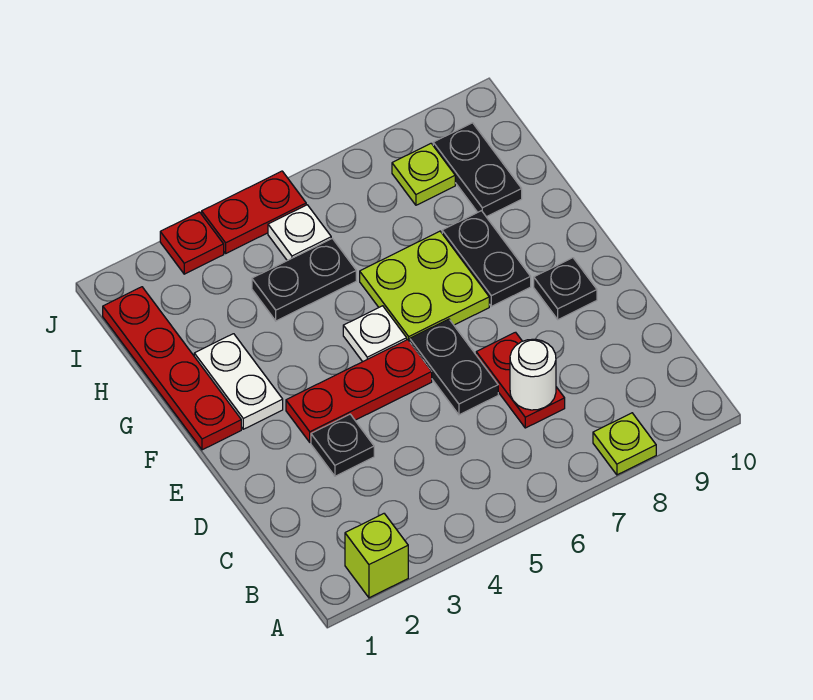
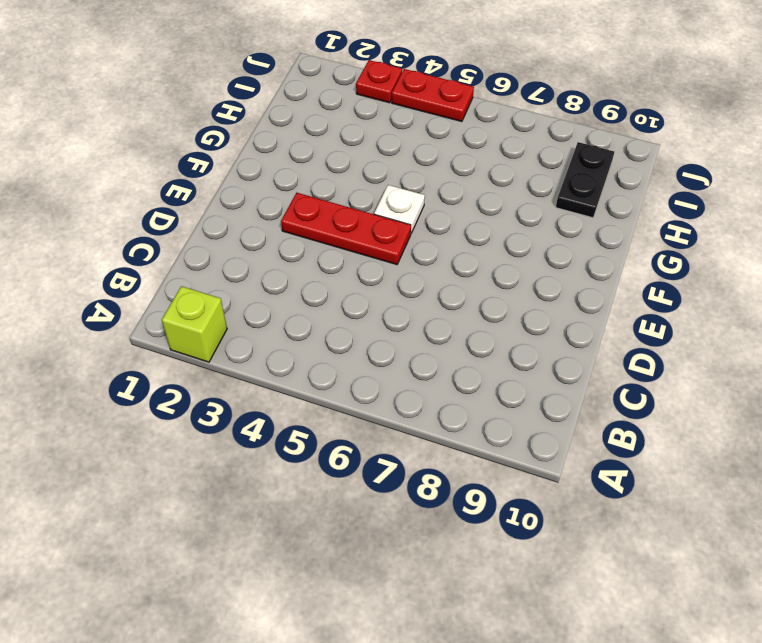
none -> lime plate A8 level 1
none -> red plate C7:D7 level 1
none -> black plate D3 level 1

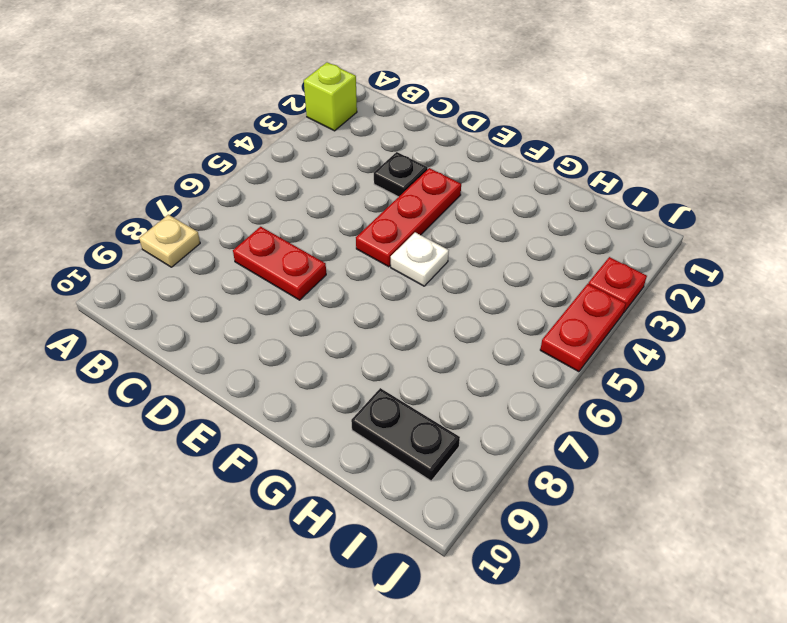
tan plate A8 level 1 -> lime plate A8 level 1
none -> black plate D6:E6 level 1
none -> black plate E9 level 1
none -> red plate F1:I1 level 1

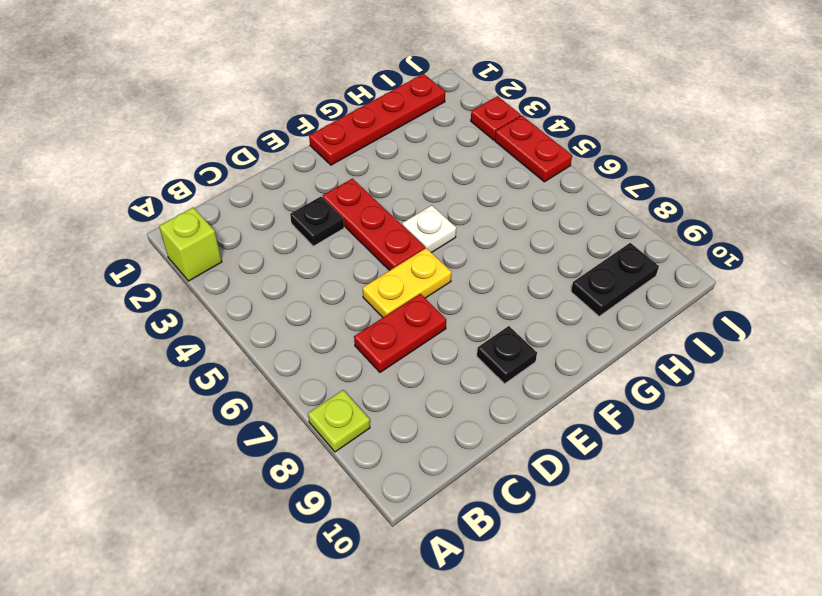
yellow plate D6:E6 level 1 -> black plate D6:E6 level 1
none -> white plate F2:G2 level 1
none -> lime plate F6:G7 level 1
none -> black plate F8:G8 level 1

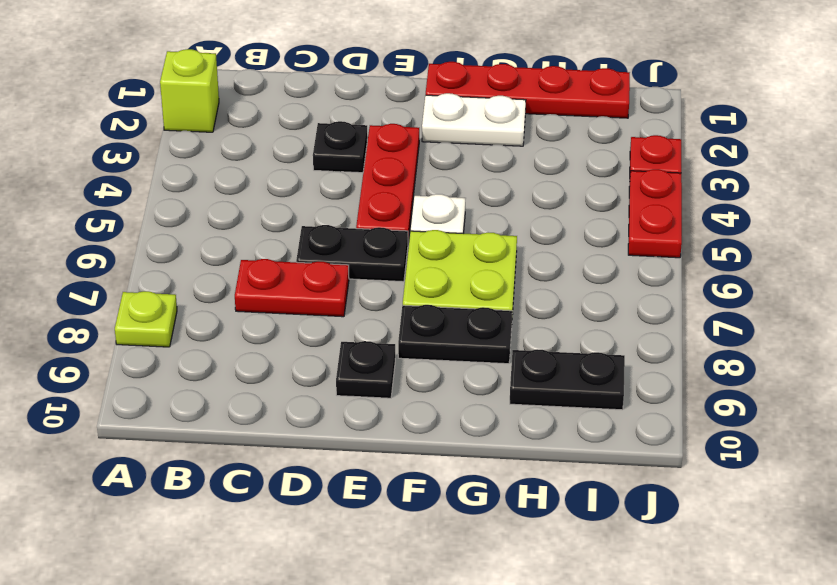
none -> black plate H4:H5 level 1
none -> white plate I5 level 1
none -> lime plate I8 level 1

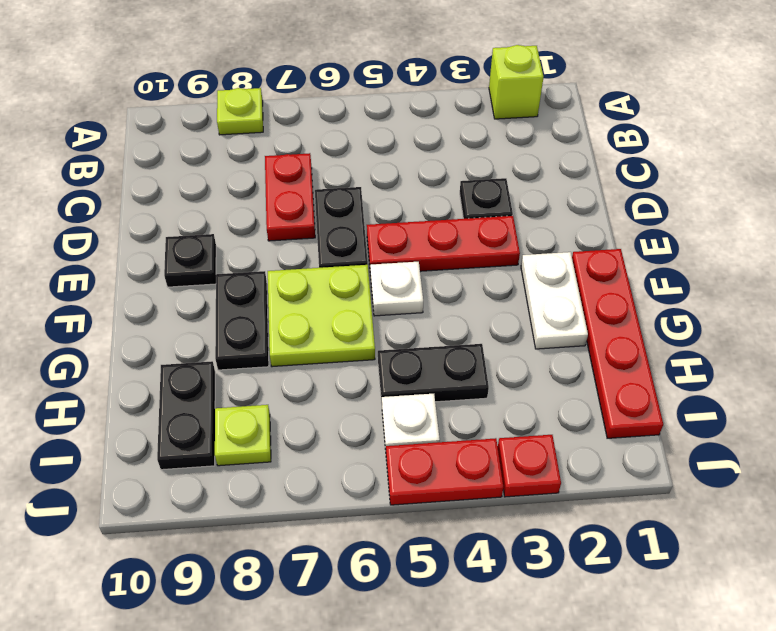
none -> white round brick C7 level 2

